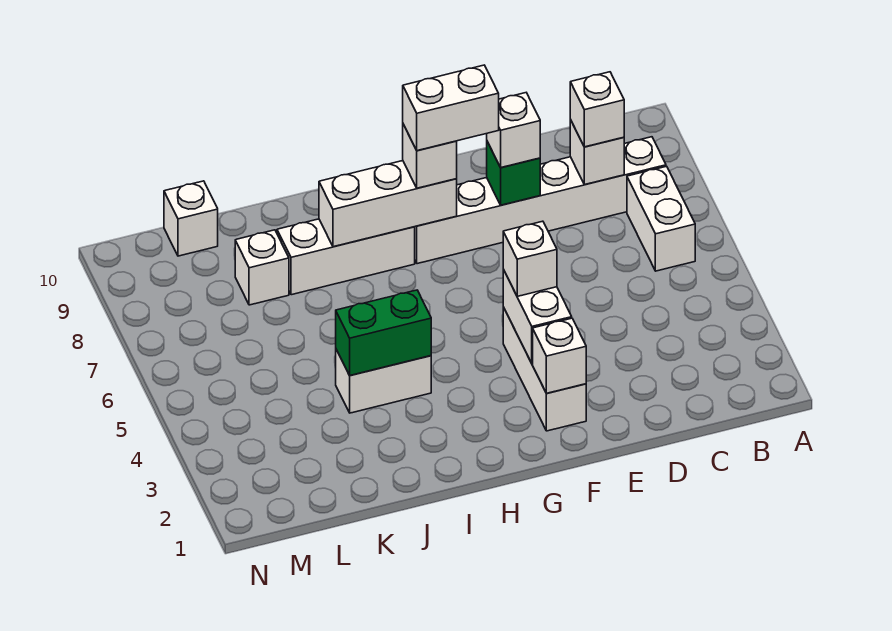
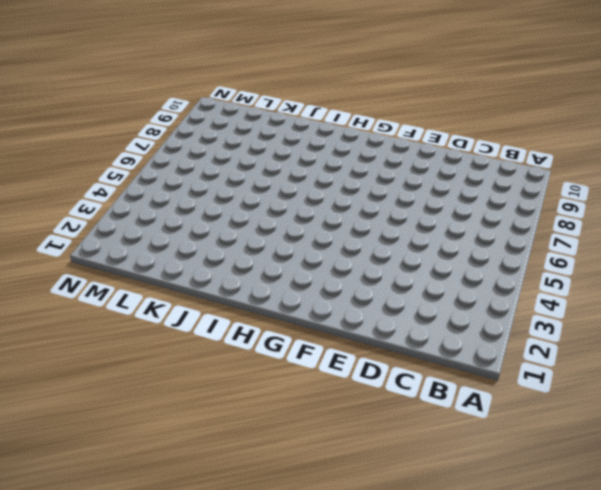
none -> white brick B6:B7 level 1
none -> white brick B8:G8 level 1
none -> white brick F2:F4 level 1

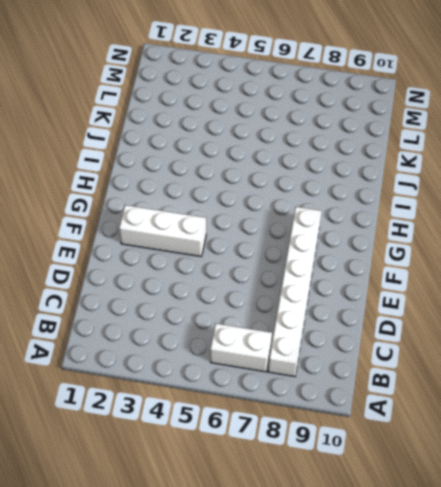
none -> white brick H8:J8 level 1
none -> white brick I4:J4 level 1
none -> white brick K8 level 1

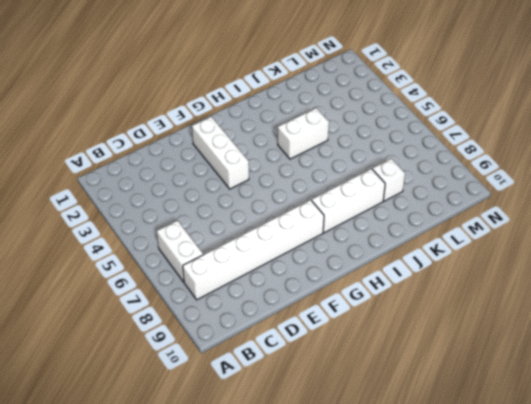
none -> white brick L10 level 1
none -> white brick C8 level 2
none -> green brick E8 level 2

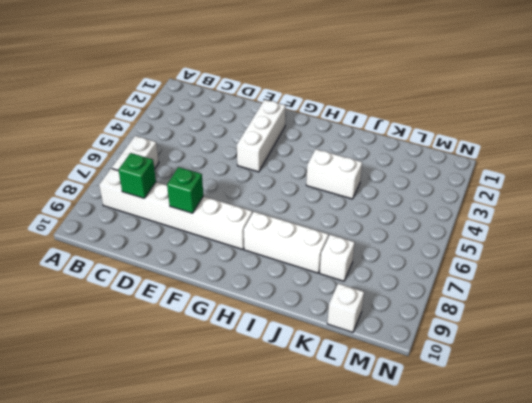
green brick C8 level 2 -> white brick C8 level 2
none -> white brick F2 level 2
none -> white brick F3:F4 level 2
none -> white brick G8:I8 level 2

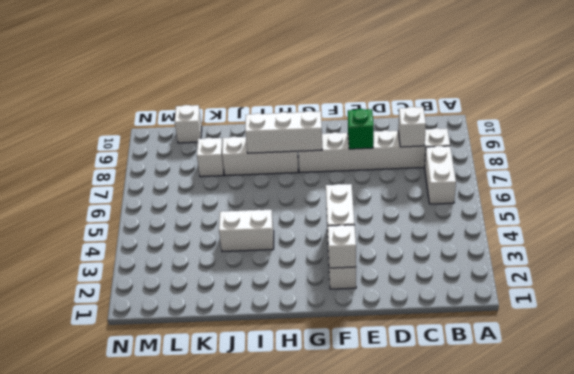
none -> green brick I4:J4 level 2
none -> white brick C8 level 3
none -> white brick E8 level 3

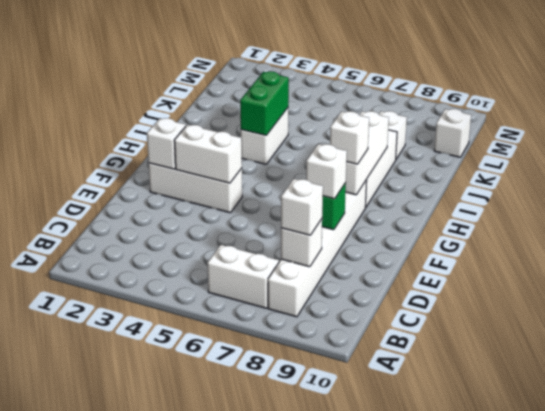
none -> white brick F4 level 3
none -> white brick F8:G8 level 4

